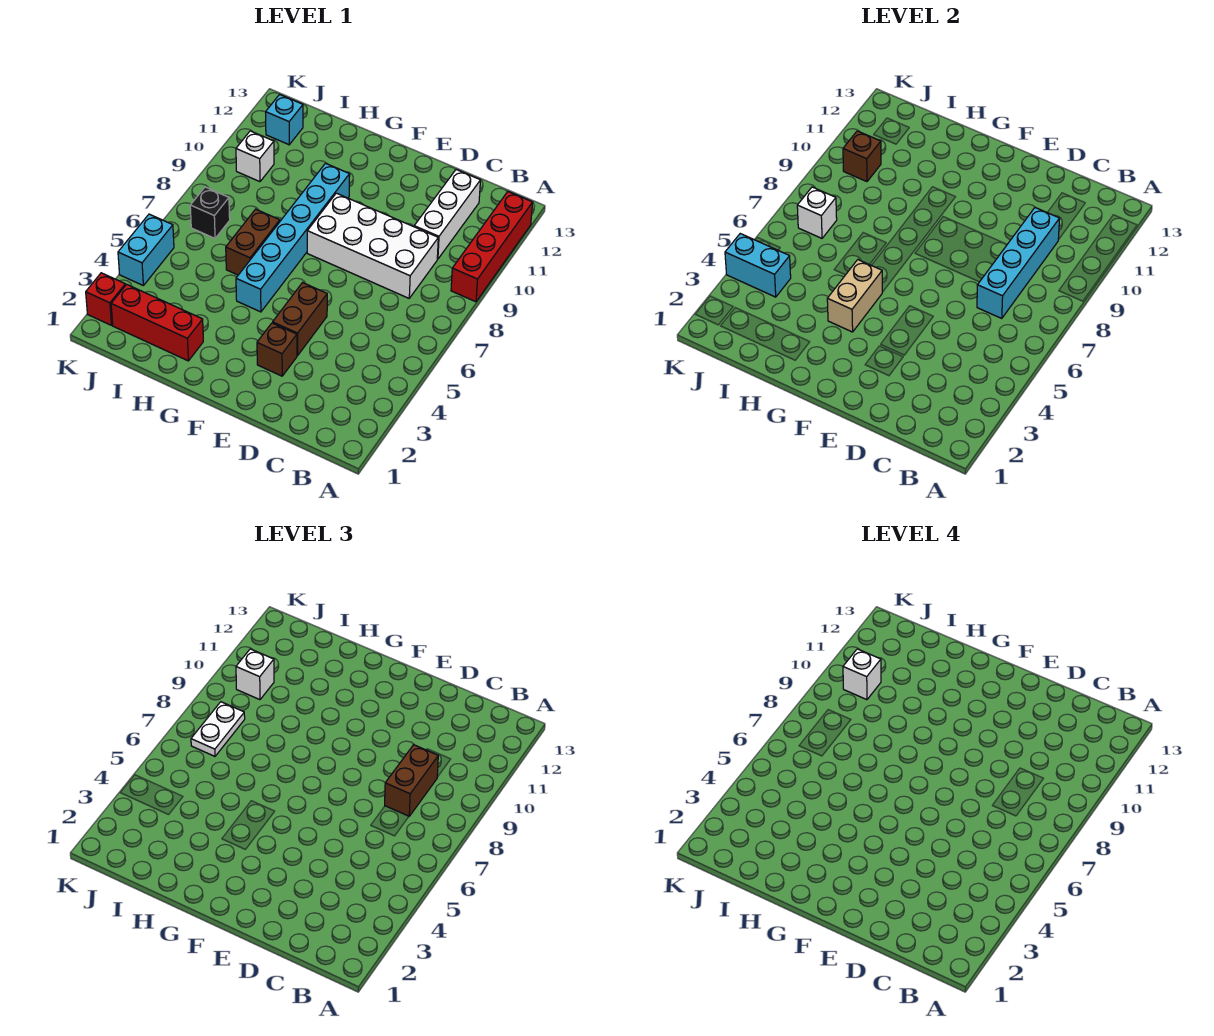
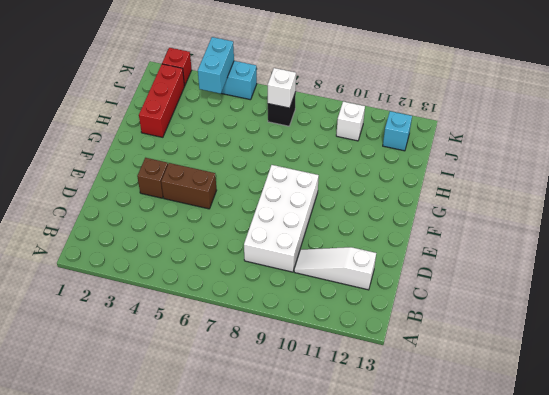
white slope C10:C12 level 1 top 12 -> white brick C10:C12 level 1
none -> red brick A9:A12 level 1
none -> cyan brick G5:G10 level 1
none -> brown brick H6:H7 level 1

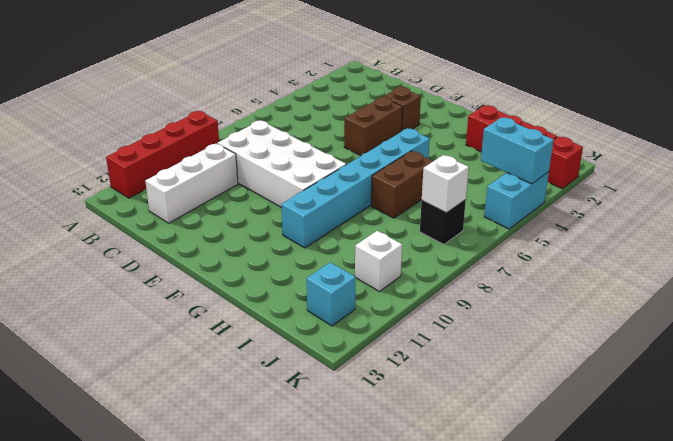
none -> cyan brick C7:C10 level 2
none -> tan brick G4:G5 level 2
none -> brown brick J10 level 2

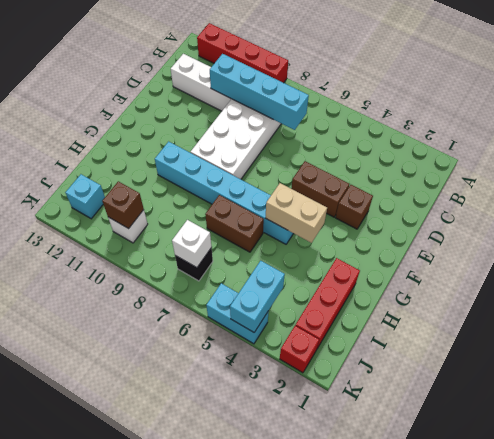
none -> brown brick C8:C9 level 3
none -> white plate J7:J8 level 3
none -> white brick J10 level 3

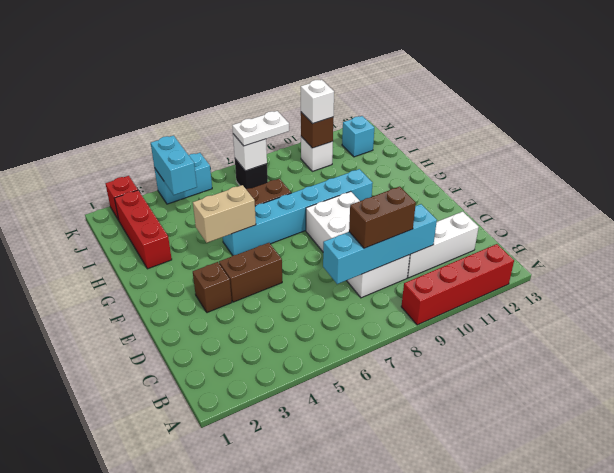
none -> white brick J10 level 4

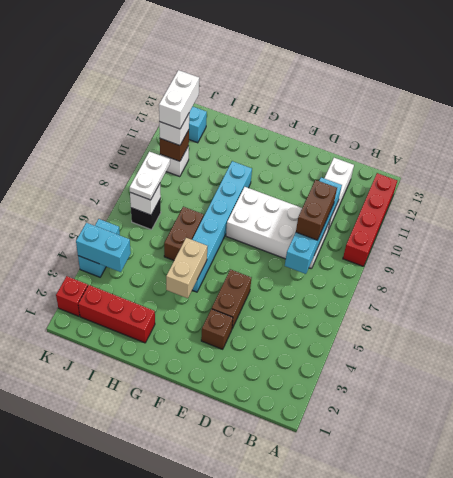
white brick J10:J11 level 4 -> white brick J10 level 4

